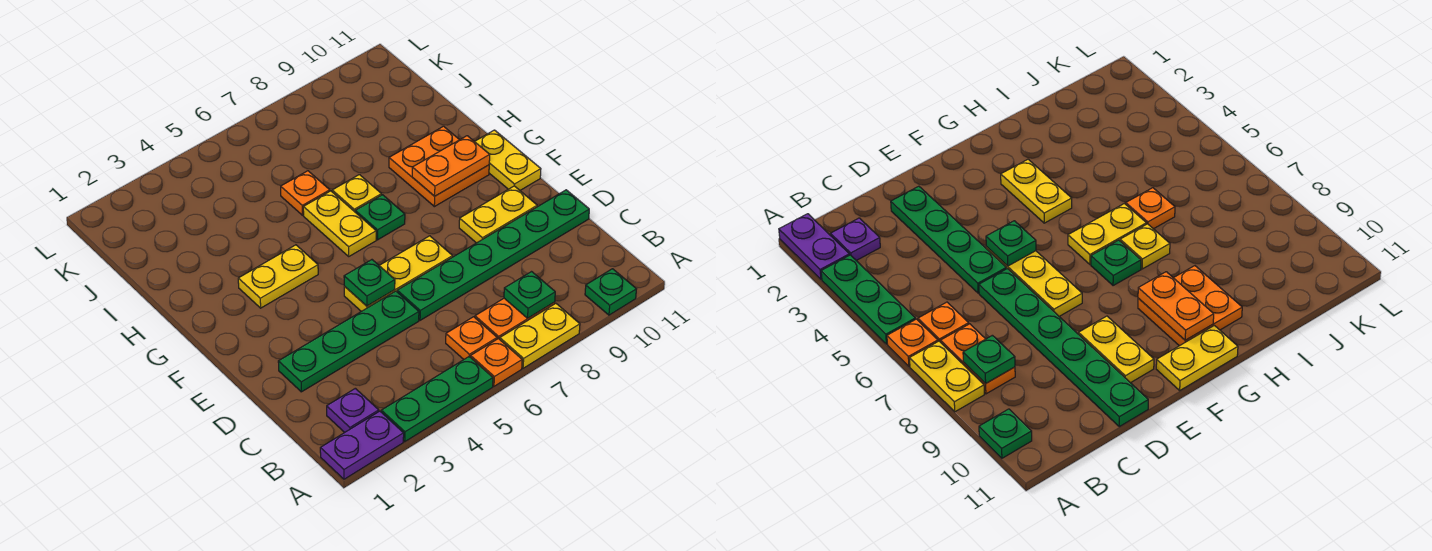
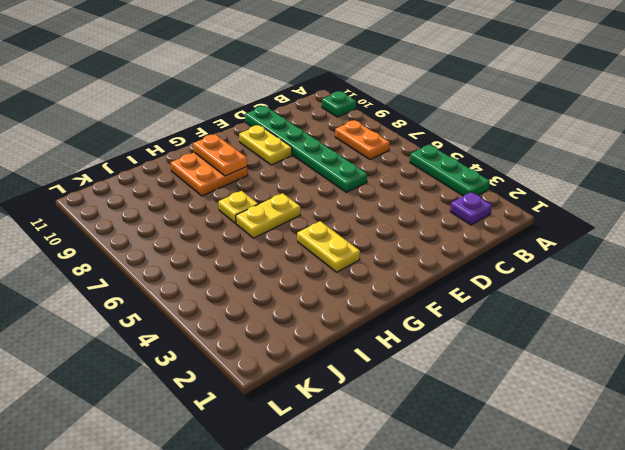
none -> purple plate A1:A2 level 1
none -> orange plate A6 level 1
none -> yellow plate A7:A8 level 1

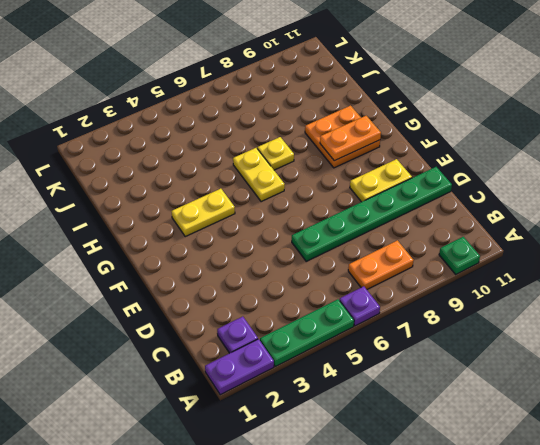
purple plate A6 level 1 -> orange plate A6 level 1
none -> yellow plate A7:A8 level 1
none -> orange plate B6 level 1
none -> green plate D2:D5 level 1

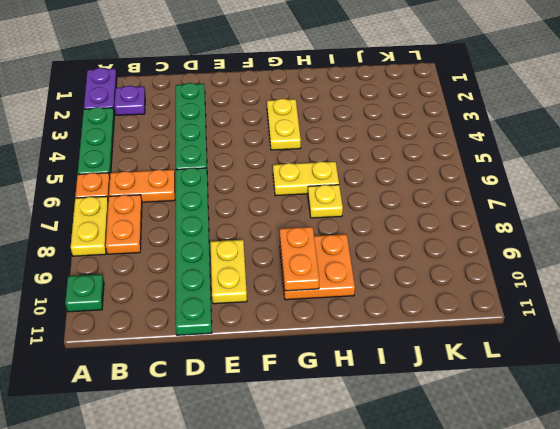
orange plate B6:C6 level 1 -> orange plate B6 level 1
none -> yellow plate E5:E7 level 1
none -> yellow plate F11:G11 level 1
none -> green plate G7 level 1

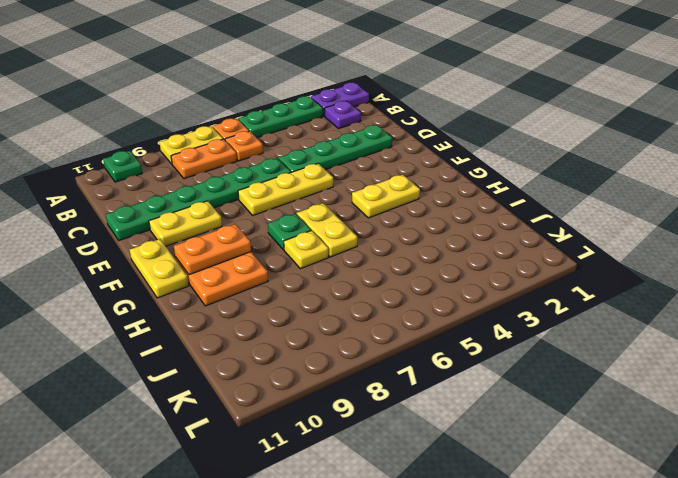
none -> orange plate I6 level 1
none -> green plate B8 level 2
none -> green plate E5 level 2

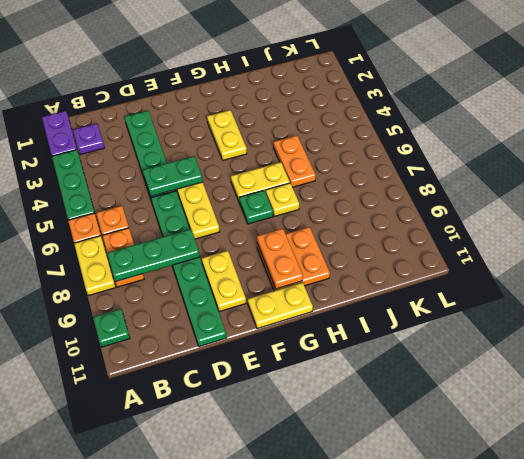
green plate B8:D8 level 2 -> green plate B8 level 2
green plate D5:E5 level 2 -> green plate E5 level 2
orange plate I5:I6 level 1 -> orange plate I6 level 1

